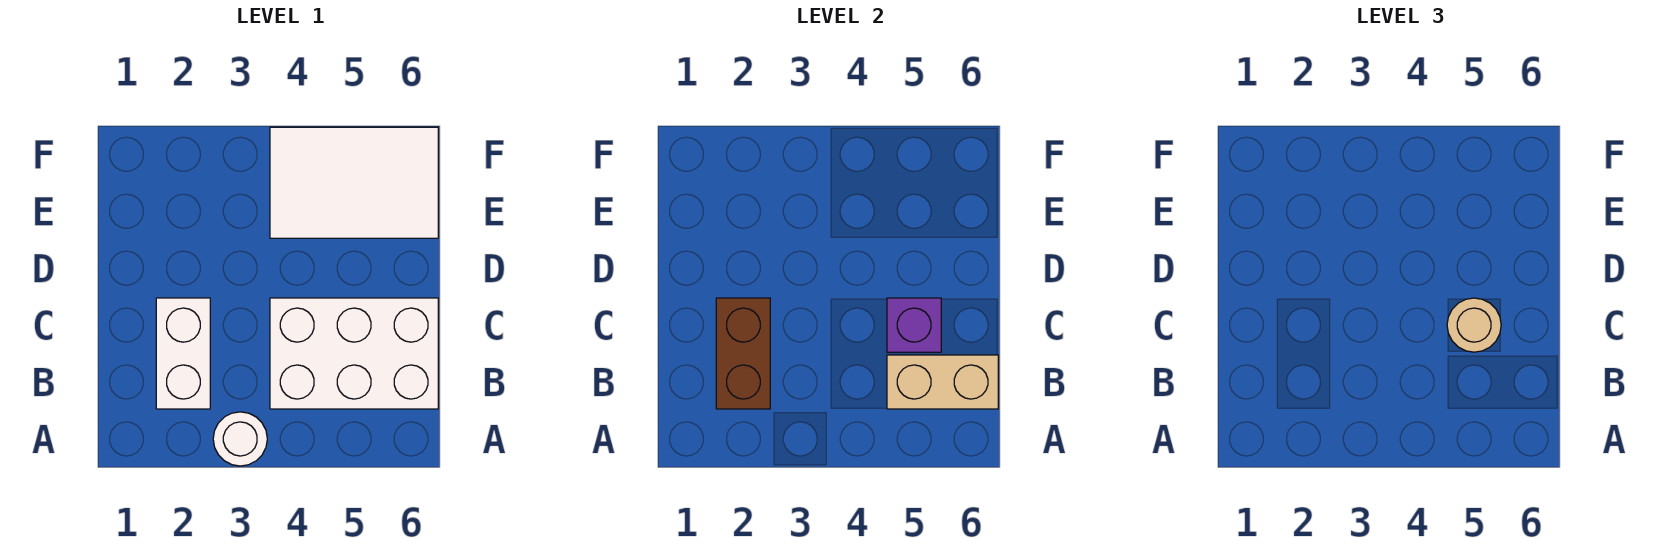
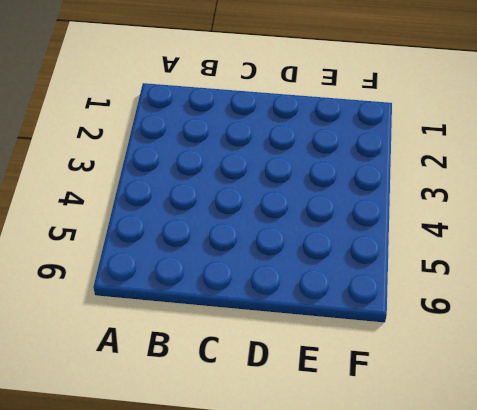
none -> white round brick A3 level 1
none -> white brick B2:C2 level 1

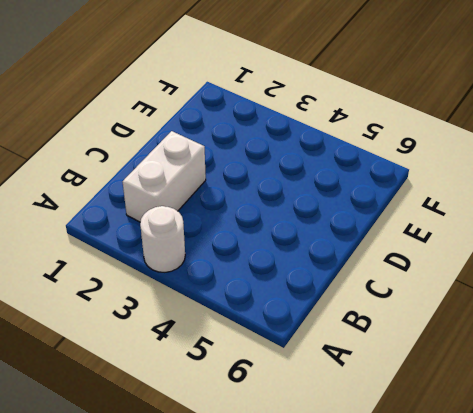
none -> white brick B4:C6 level 1
none -> white tile E4:F6 level 1

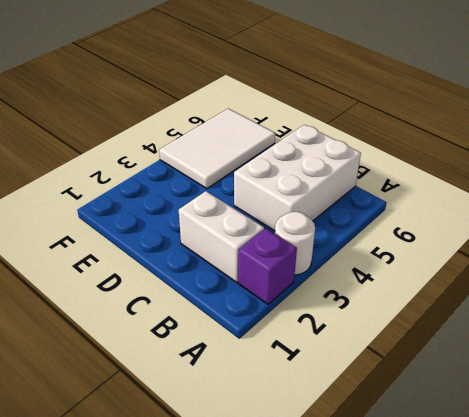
purple brick A2 level 1 -> purple brick C5 level 2
none -> brown brick B2:C2 level 2
none -> tan brick B5:B6 level 2

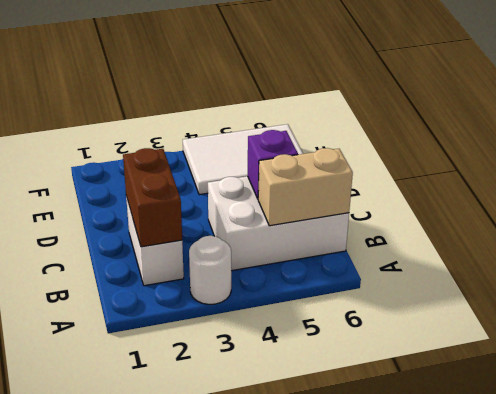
none -> tan round brick C5 level 3

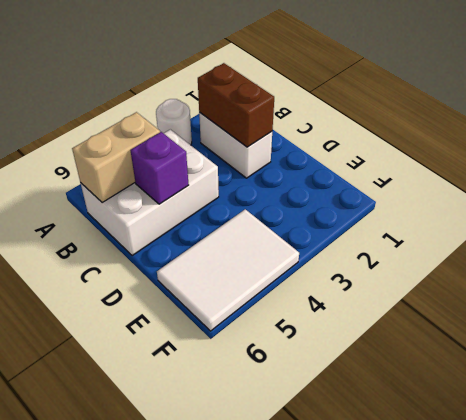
none -> tan round brick C5 level 3

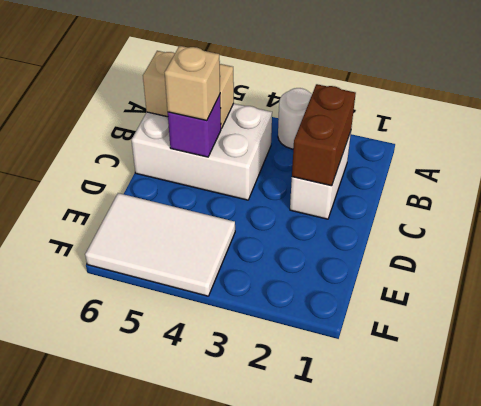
tan brick C5 level 3 -> tan round brick C5 level 3

